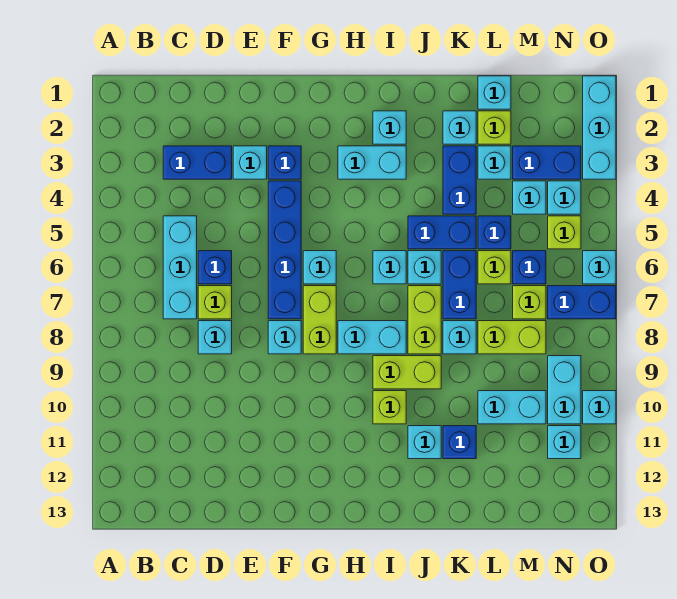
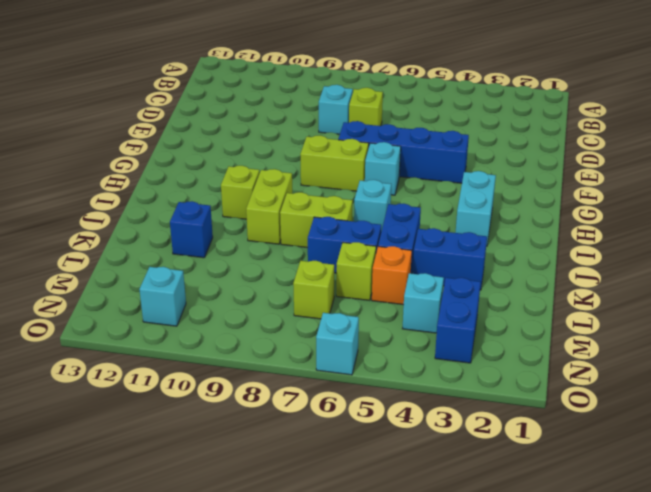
orange brick L5 level 1 -> blue brick L5 level 1
none -> blue brick C3:D3 level 1
none -> cyan brick C5:C7 level 1
none -> blue brick D6 level 1
none -> cyan brick E3 level 1

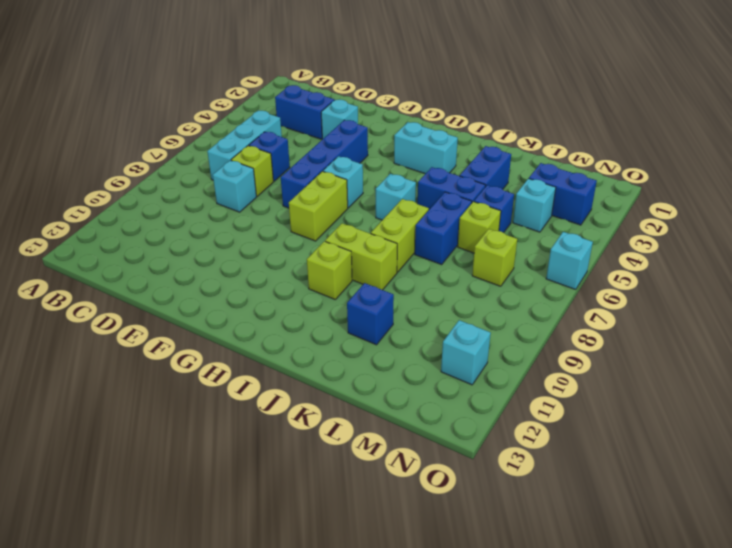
none -> blue brick F3 level 1
none -> cyan brick F8 level 1
none -> cyan brick H8:I8 level 1
none -> cyan brick I2 level 1

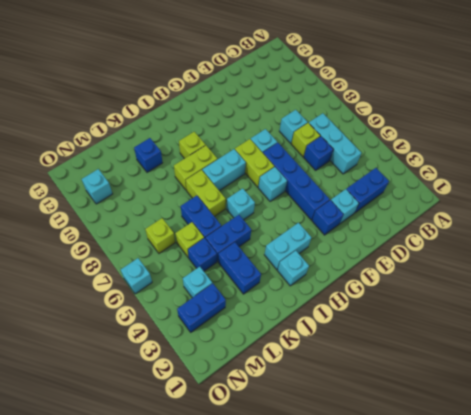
none -> cyan brick J6 level 1
none -> cyan brick J11 level 1
none -> cyan brick K2 level 1
none -> cyan brick K8 level 1

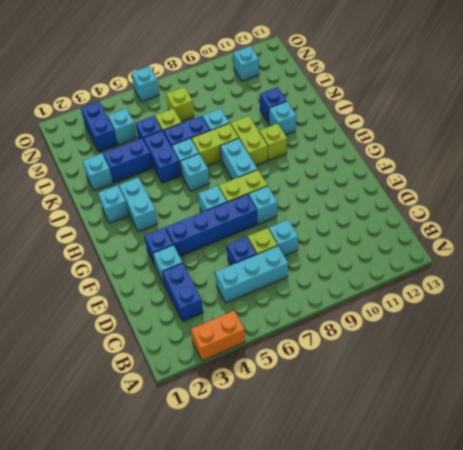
orange brick A3:A4 level 1 -> none
none -> cyan brick L1 level 1
none -> lime brick L2 level 1
none -> cyan brick L3 level 1
none -> lime brick L8:M8 level 1

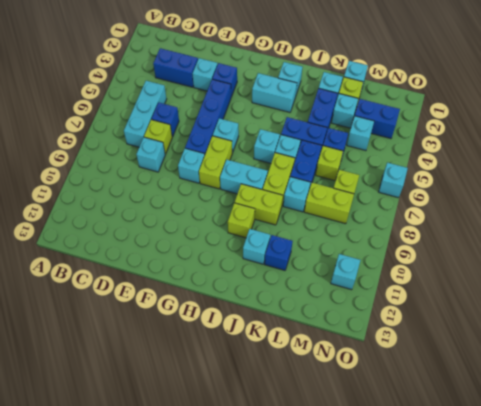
none -> cyan brick L10:M10 level 1
none -> blue brick M6 level 1
none -> cyan brick N4 level 1
none -> lime brick N5 level 1

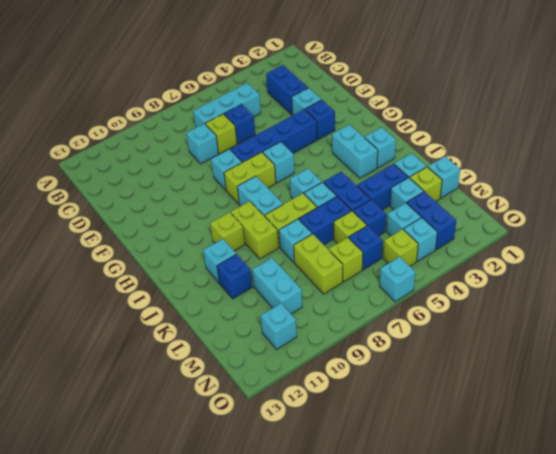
none -> blue brick N7:O7 level 1
none -> cyan brick N9:N10 level 1
none -> cyan brick O1:O3 level 1
none -> cyan brick O10 level 1

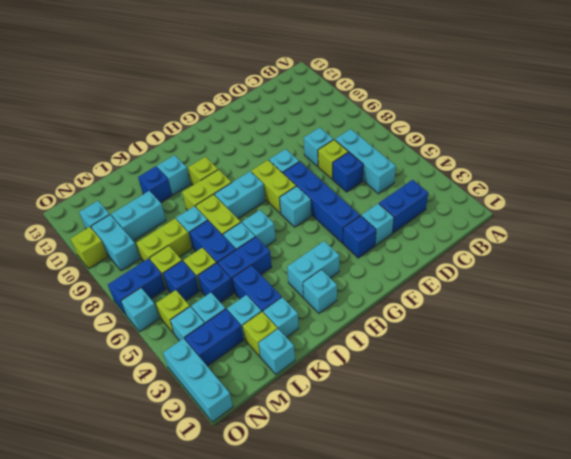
lime brick O10 level 1 -> cyan brick O10 level 1

